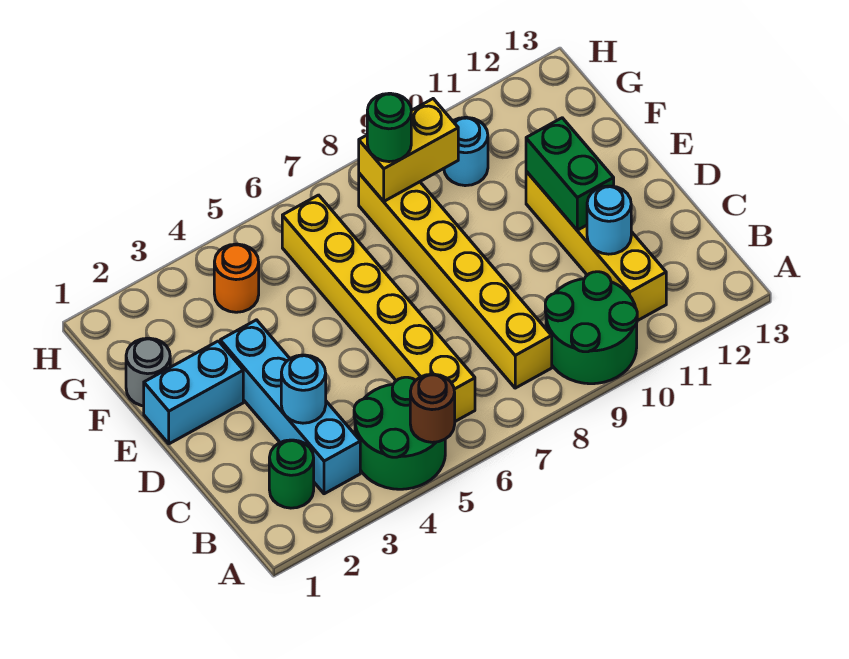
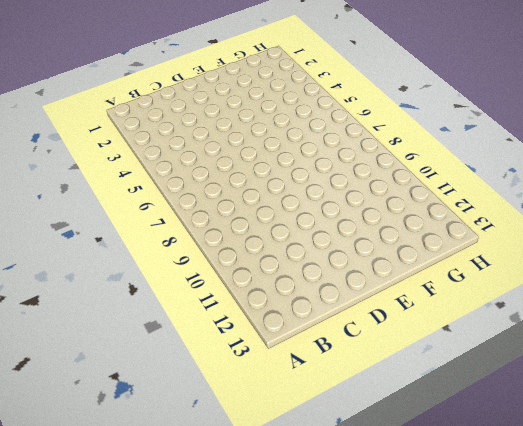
none -> green round brick A4:B5 level 1
none -> green round brick A9:B10 level 1
none -> green round brick B2 level 1

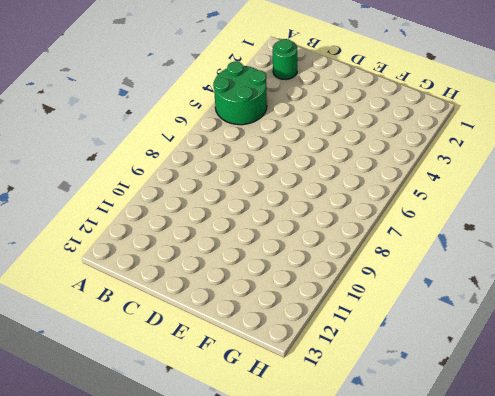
none -> green round brick A9:B10 level 1
none -> cyan brick B3:E3 level 1
none -> yellow brick B6:G6 level 1

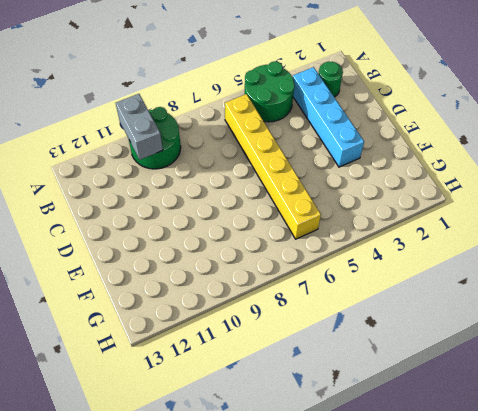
grey brick A10:B10 level 2 -> none
none -> yellow brick B8:G8 level 1
none -> yellow brick B11:E11 level 1
none -> cyan brick E1:E2 level 1

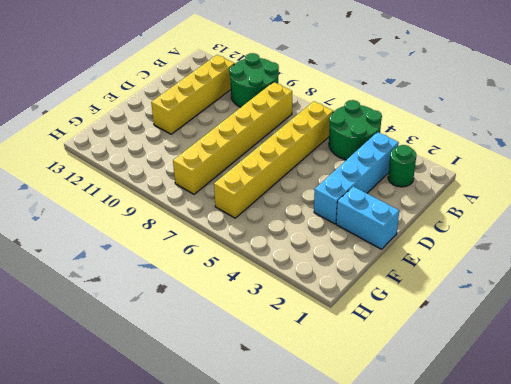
none -> grey round brick F1 level 1
none -> orange round brick G4 level 1
none -> cyan round brick G10 level 1

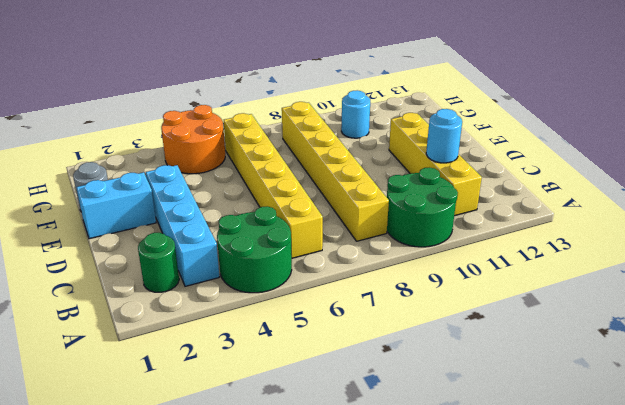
orange round brick G4:H5 level 1 -> orange round brick G4 level 1
none -> brown round brick A5 level 2
none -> cyan round brick C3 level 2
none -> green brick D11:E11 level 2

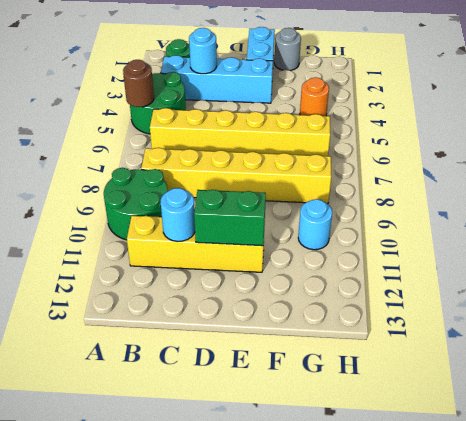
none -> yellow brick G8:G9 level 2
none -> green round brick G8 level 3

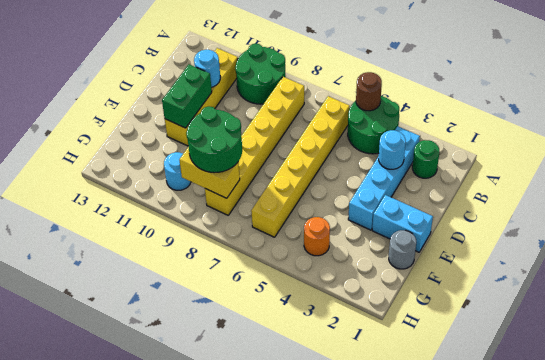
green round brick F8:G9 level 3 -> green round brick G8 level 3

